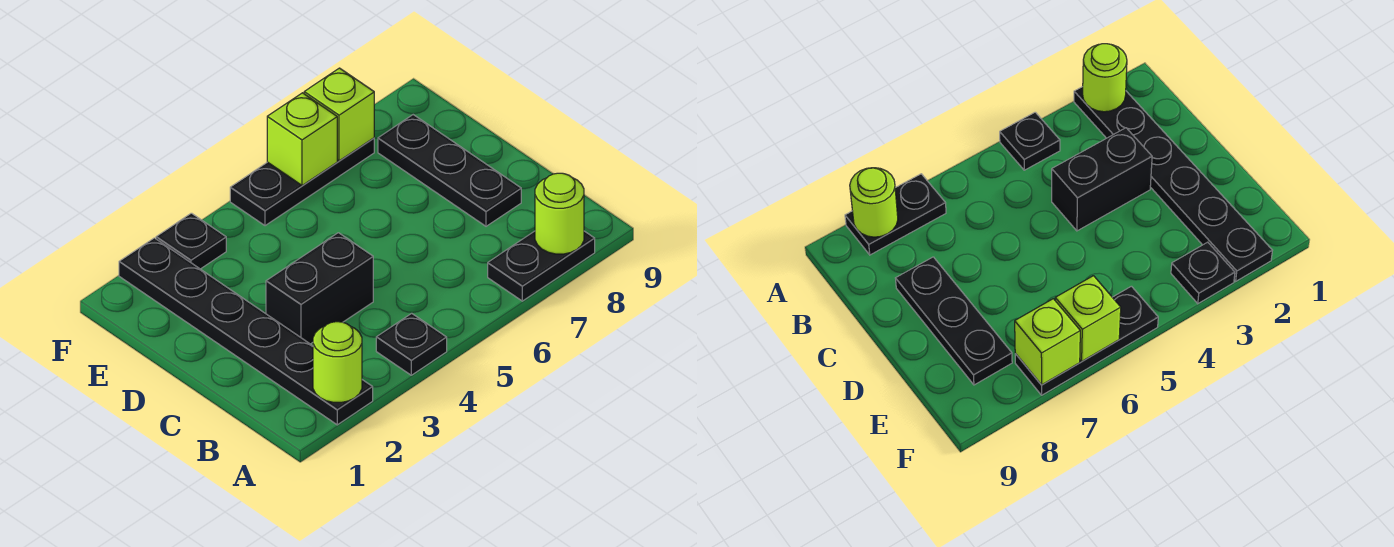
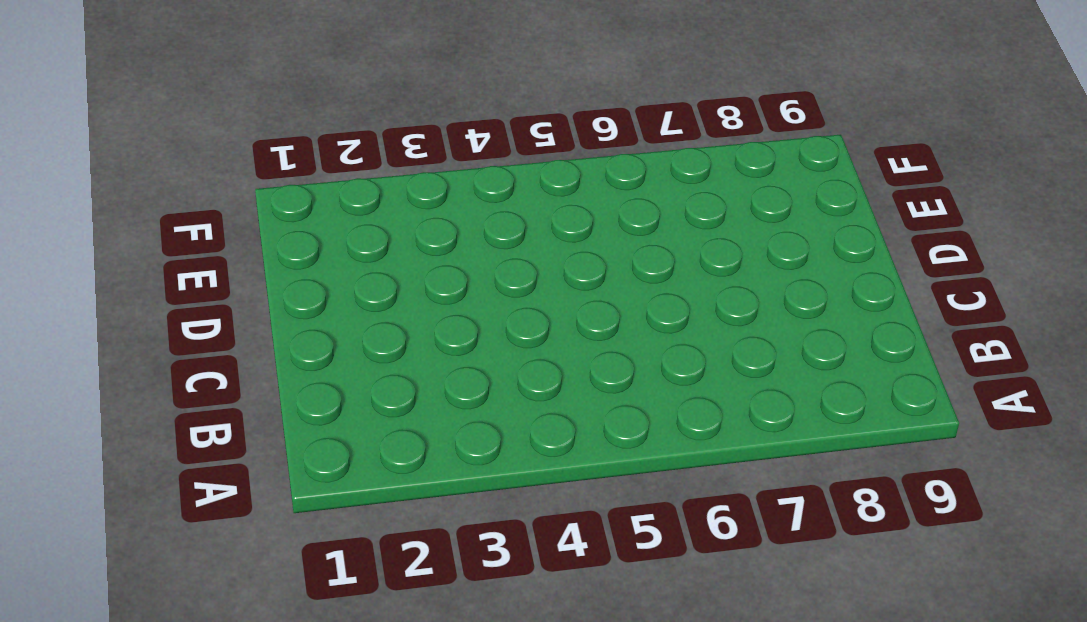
none -> black plate A2:F2 level 1
none -> black plate A4 level 1

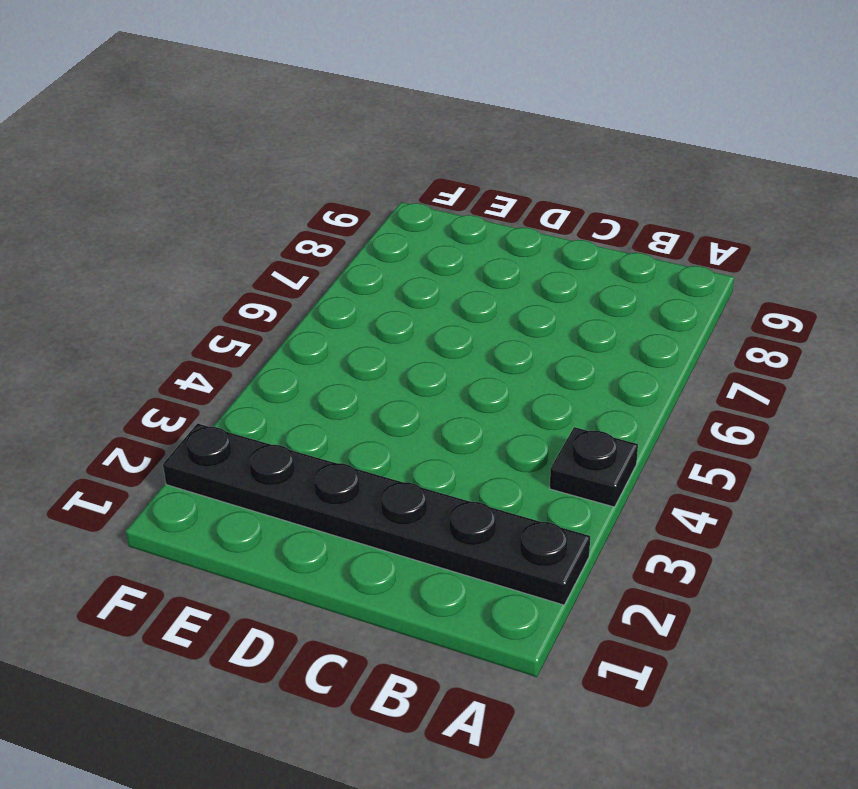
none -> black plate A7:A8 level 1
none -> black brick C3:C4 level 1

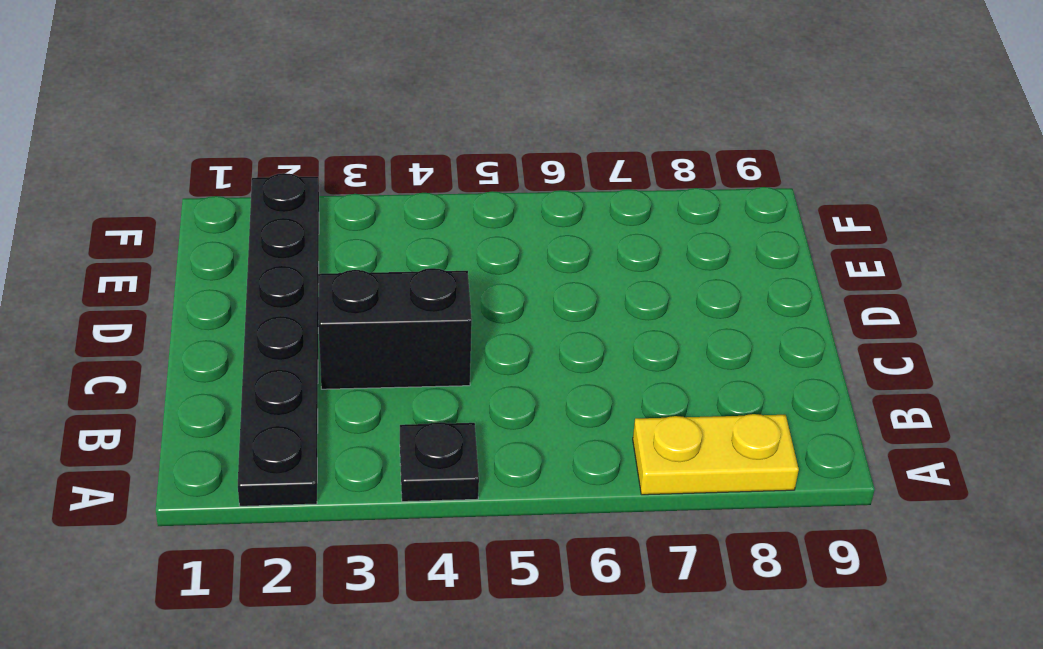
yellow plate A7:A8 level 1 -> black plate A7:A8 level 1
none -> black plate C8:E8 level 1
none -> black plate F3 level 1

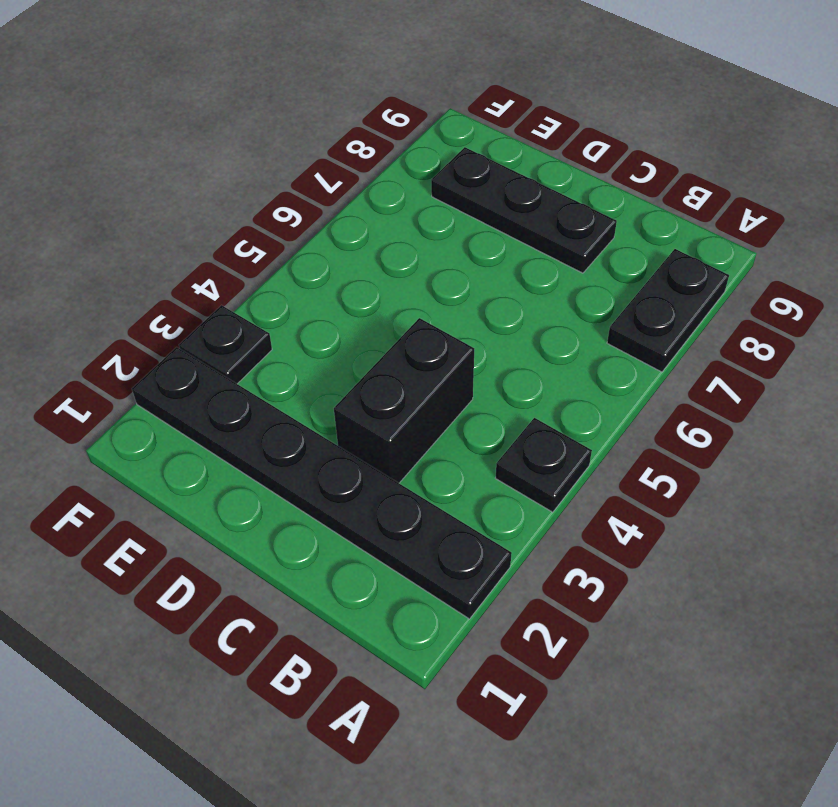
none -> black plate F5:F7 level 1
none -> lime round brick A2 level 2

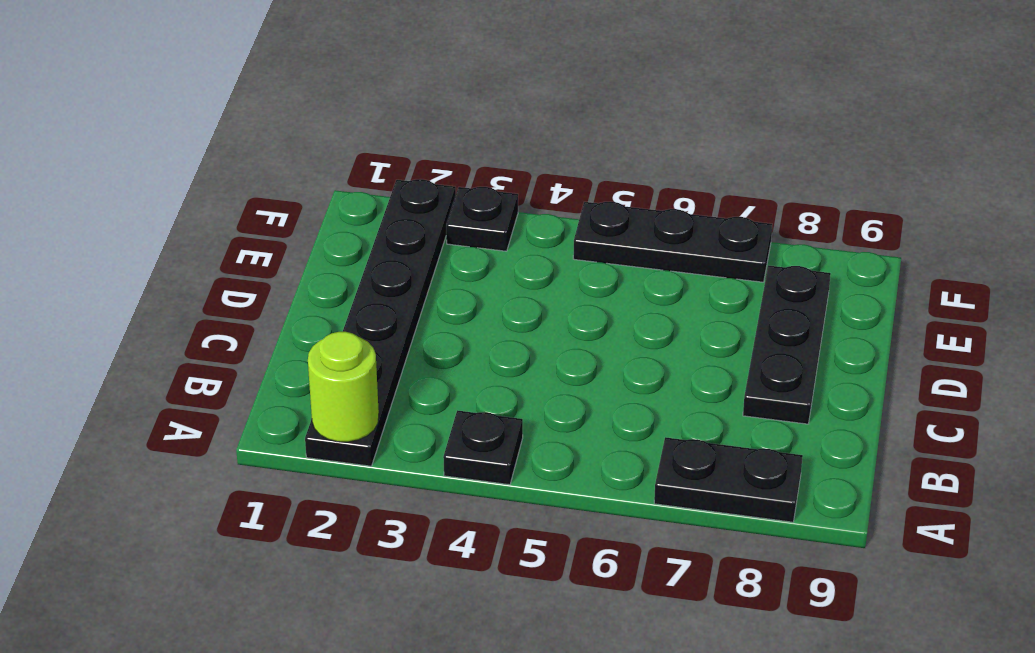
none -> black brick C3:C4 level 1
none -> lime round brick A8 level 2

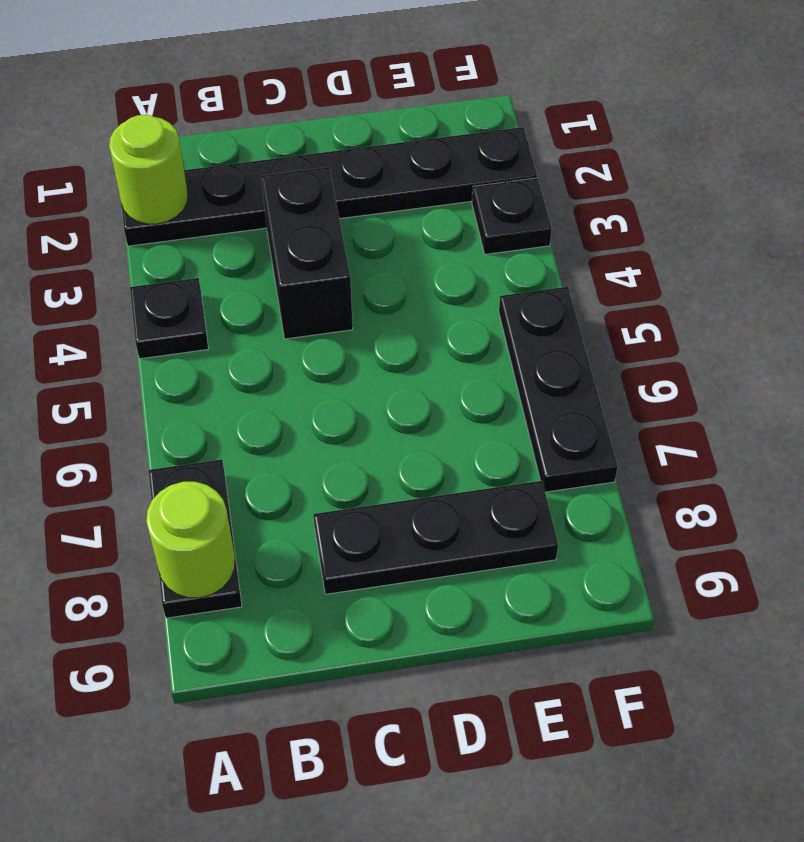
none -> lime brick F6 level 2
none -> lime brick F7 level 2

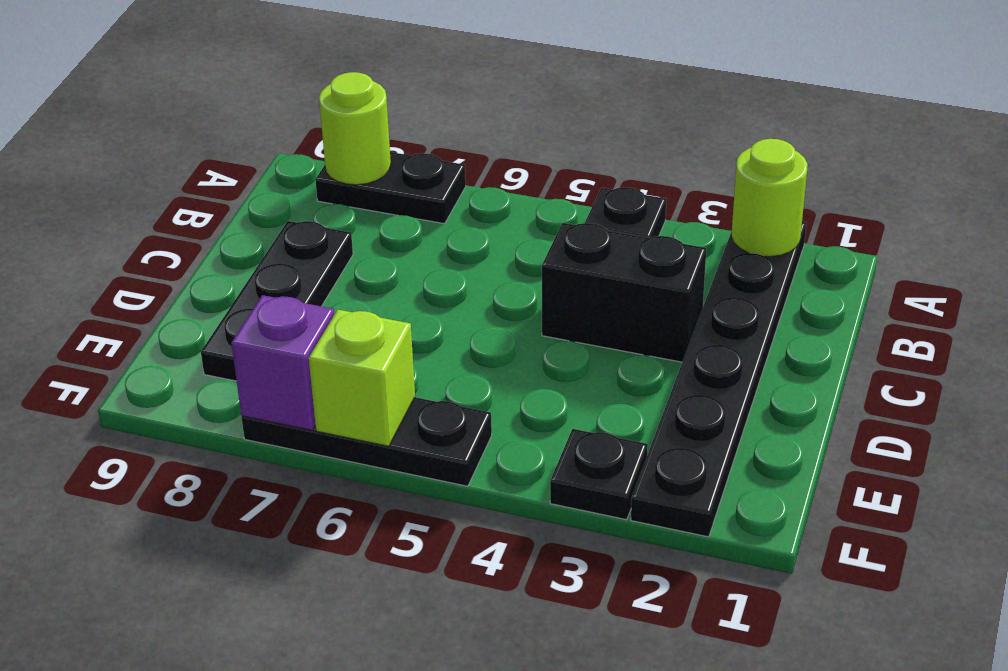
purple brick F7 level 2 -> lime brick F7 level 2

